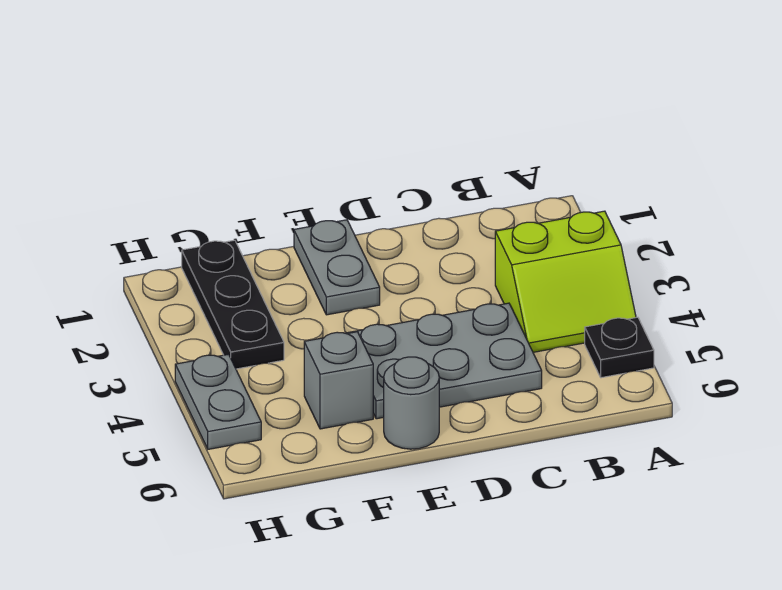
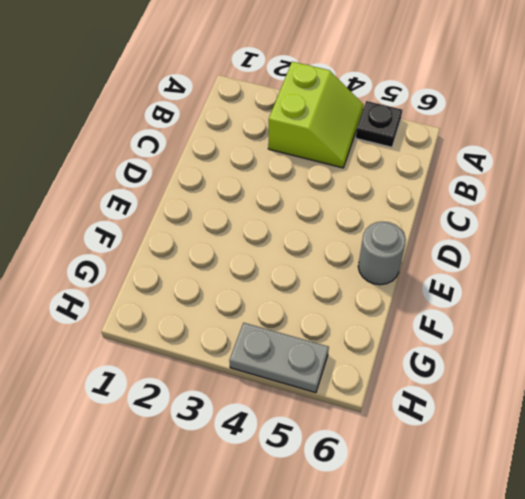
none -> grey plate C4:E5 level 1
none -> grey plate E1:E2 level 1

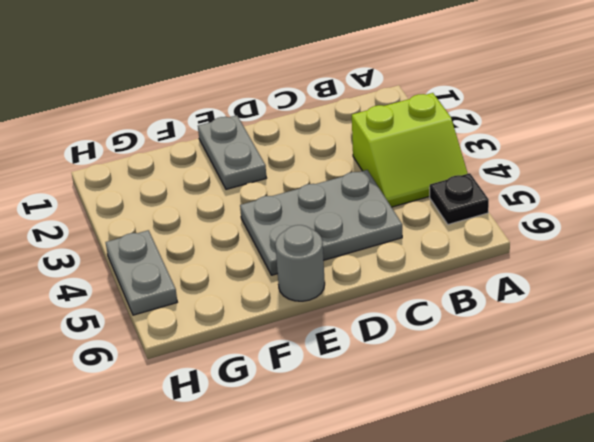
none -> grey brick F5 level 1
none -> black plate G1:G3 level 1

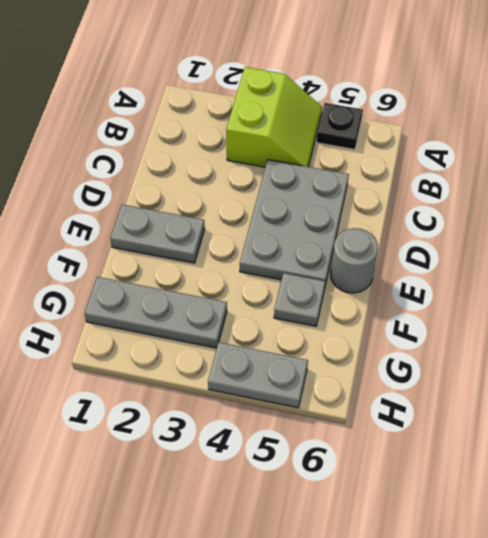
grey plate F5 level 1 -> grey brick F5 level 1
grey plate G1:G3 level 1 -> black plate G1:G3 level 1

